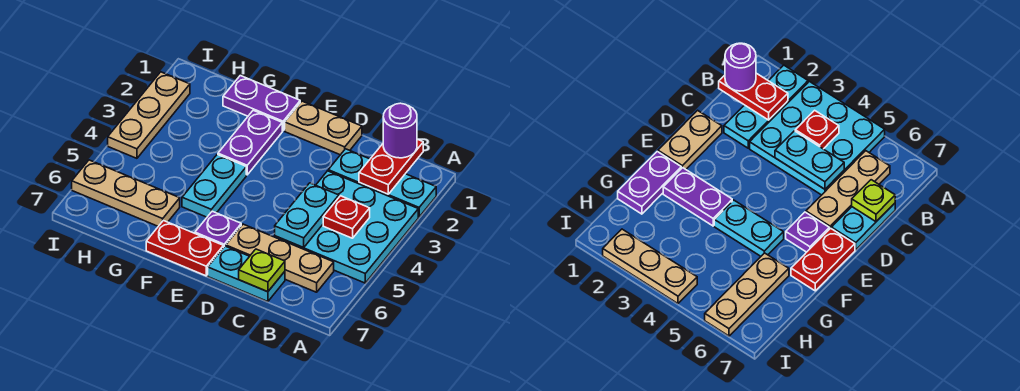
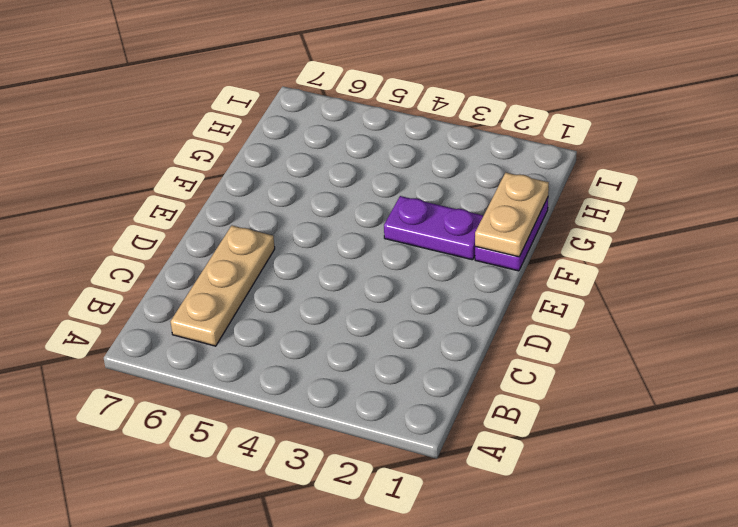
tan plate F1:G1 level 2 -> tan plate D1:E1 level 1
none -> cyan plate A2:C2 level 1
none -> cyan plate A3:C5 level 1
none -> cyan plate C7:D7 level 1

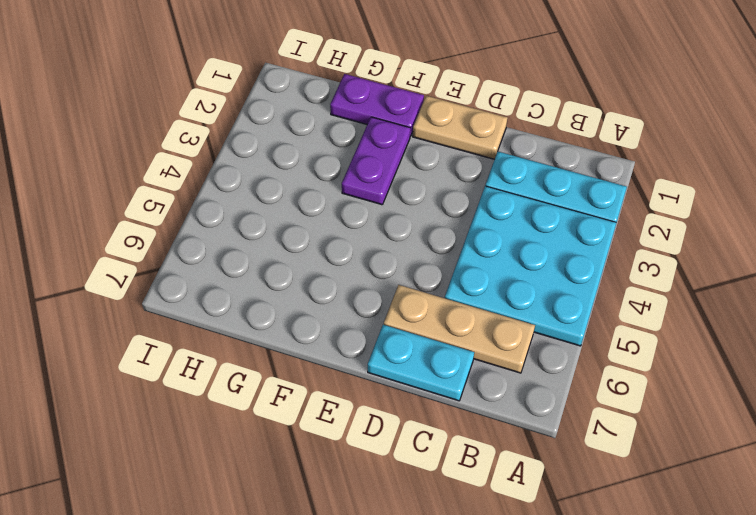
none -> purple plate E6 level 1
none -> red plate E7:F7 level 1
none -> cyan plate F4:F5 level 1

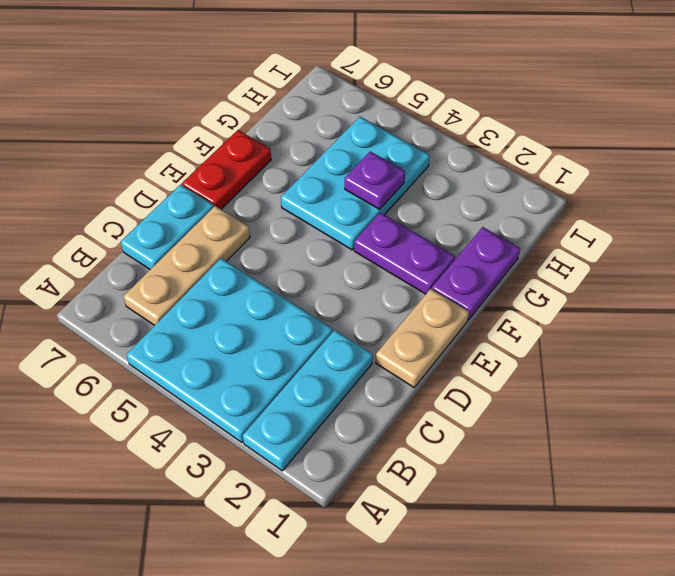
cyan plate F4:H5 level 1 -> cyan plate F4:F5 level 1
purple plate G4 level 2 -> purple plate E6 level 1
none -> tan plate G6:I6 level 1
none -> tan plate I2:I4 level 1
none -> red plate B1:B2 level 2

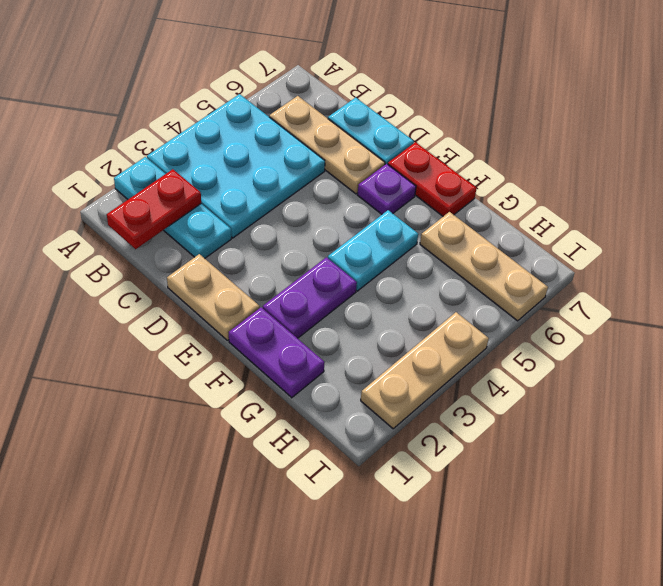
none -> red plate B4 level 2
none -> cyan plate C4:C5 level 2
none -> lime plate C7 level 2

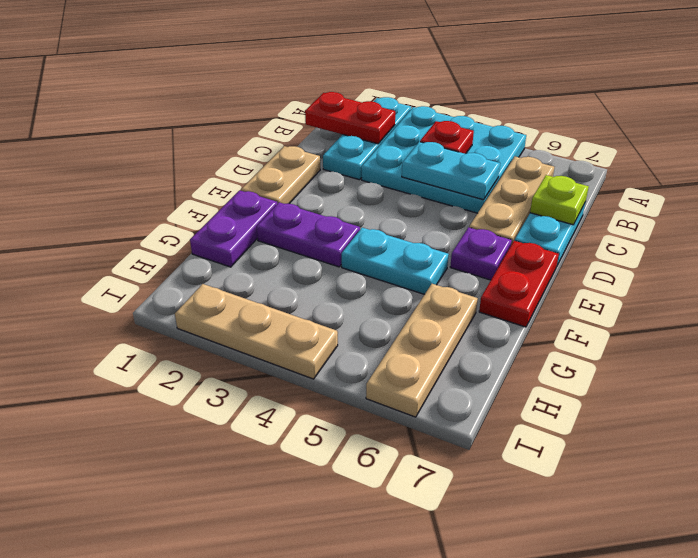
none -> purple round brick B1 level 3

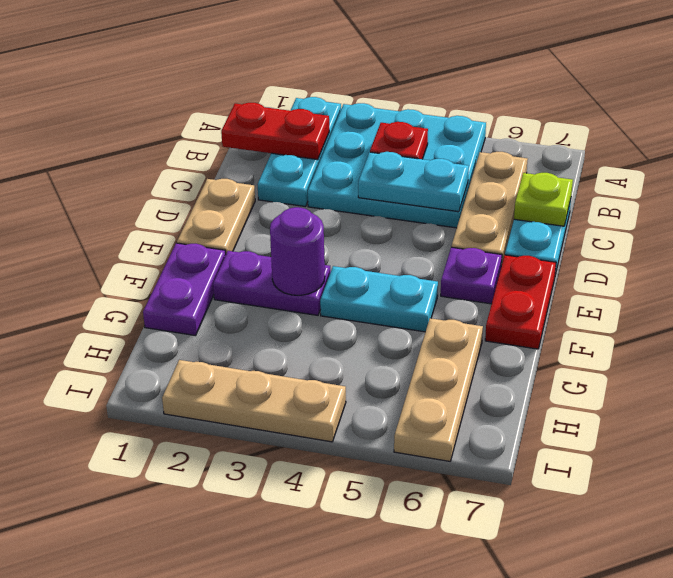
purple round brick F3 level 2 -> purple round brick B1 level 3

